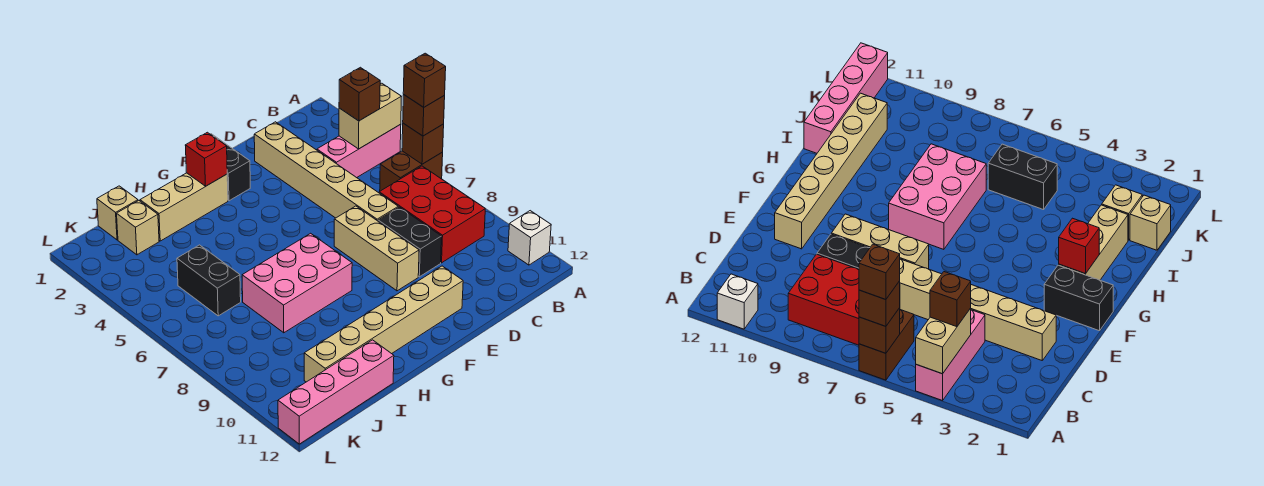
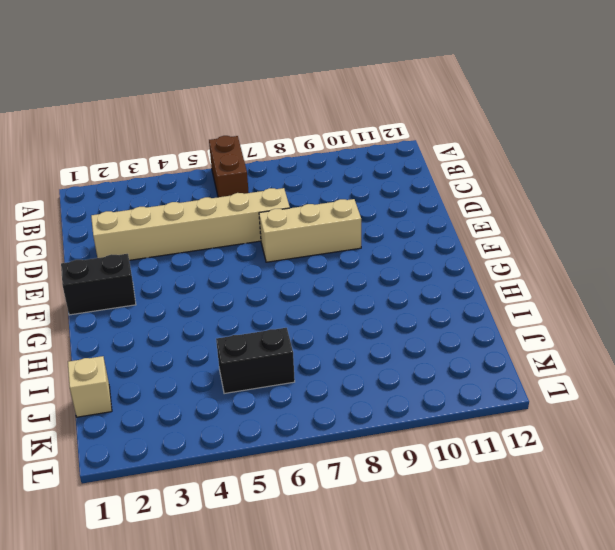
none -> pink brick A4:C4 level 1
none -> white brick A11 level 1
none -> red brick B7:C9 level 1

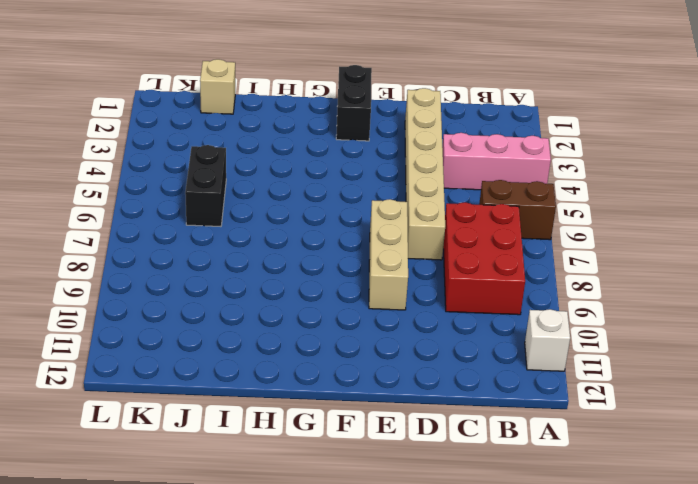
none -> black brick D8:D9 level 1
none -> tan brick E11:J11 level 1
none -> tan brick G2:I2 level 1

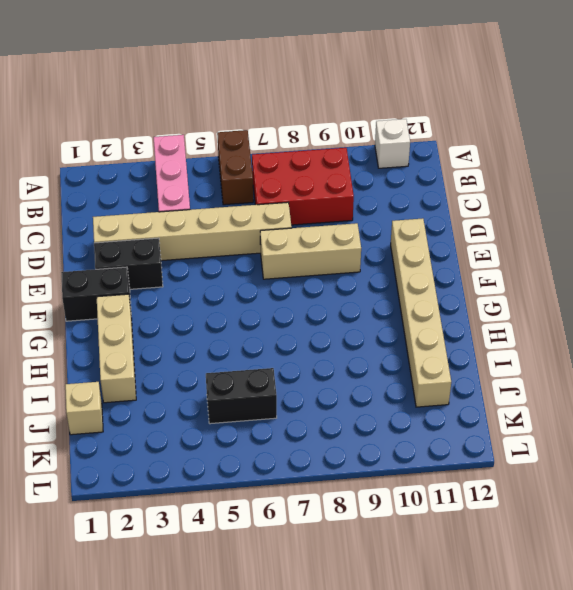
black brick E2:E3 level 1 -> black brick D8:D9 level 1
none -> pink brick G7:I8 level 1
none -> pink brick I12:L12 level 1
none -> tan brick J2 level 1

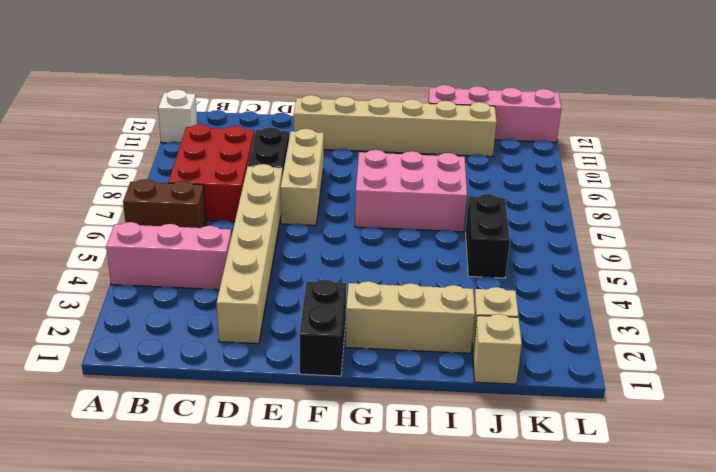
none -> tan brick A4:B4 level 2
none -> brown brick A6 level 2
none -> red brick G2 level 2

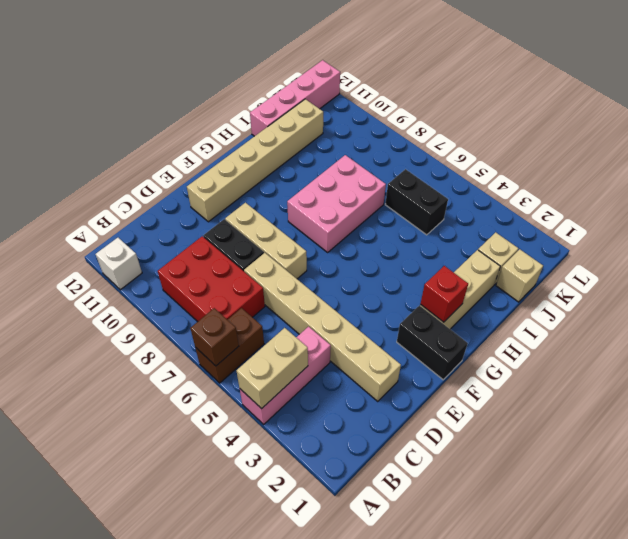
none -> brown brick A6 level 3
none -> brown brick B4 level 3
none -> brown brick A6 level 4

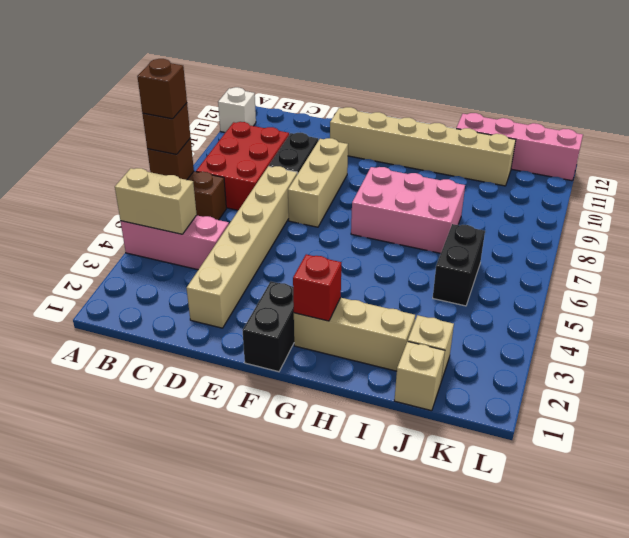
none -> brown brick B4 level 3

